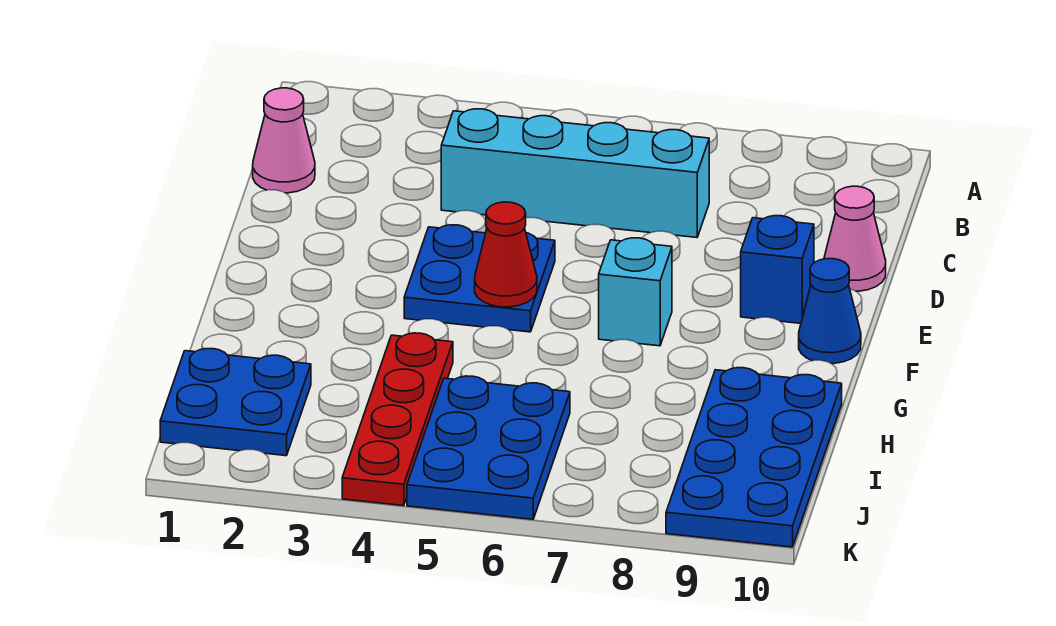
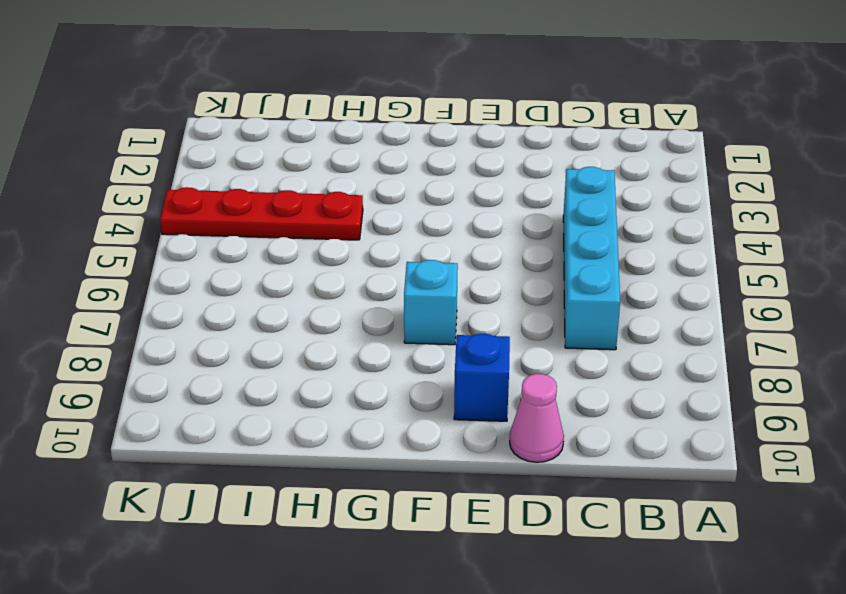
none -> pink cone C1 level 1
none -> blue plate E4:F5 level 1
none -> blue cone F10 level 1

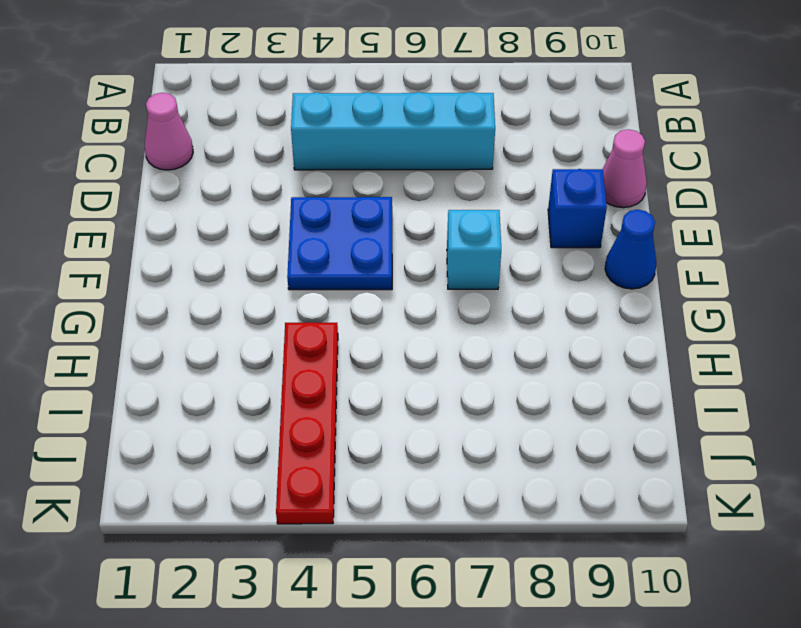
none -> blue plate H9:K10 level 1
none -> blue plate I1:J2 level 1
none -> blue plate I5:K6 level 1

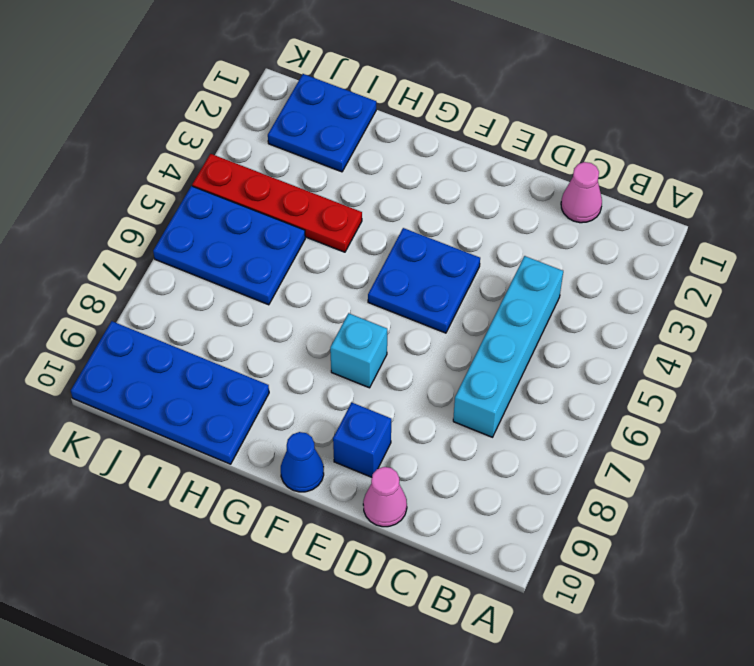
none -> red cone F5 level 2

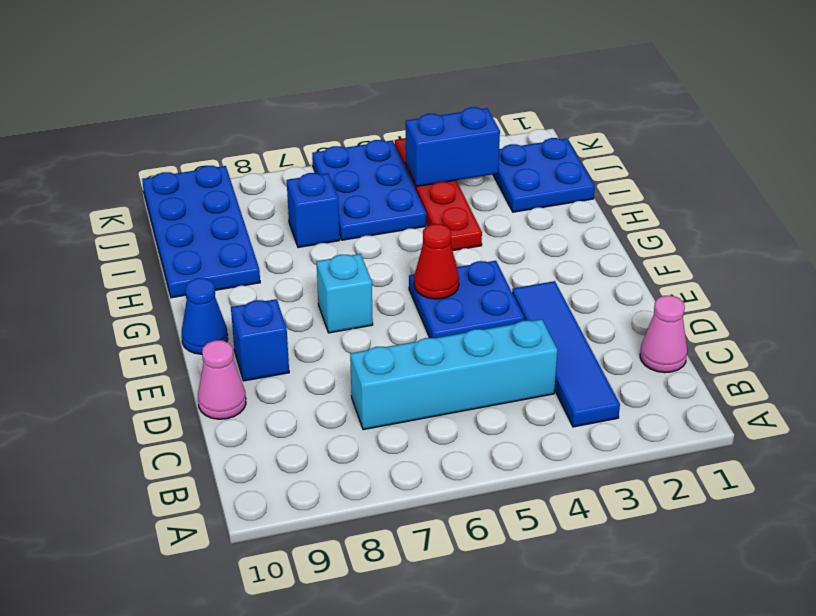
blue tile B3:E3 level 1 -> none
blue brick I7 level 1 -> none
blue brick J3:J4 level 2 -> none

